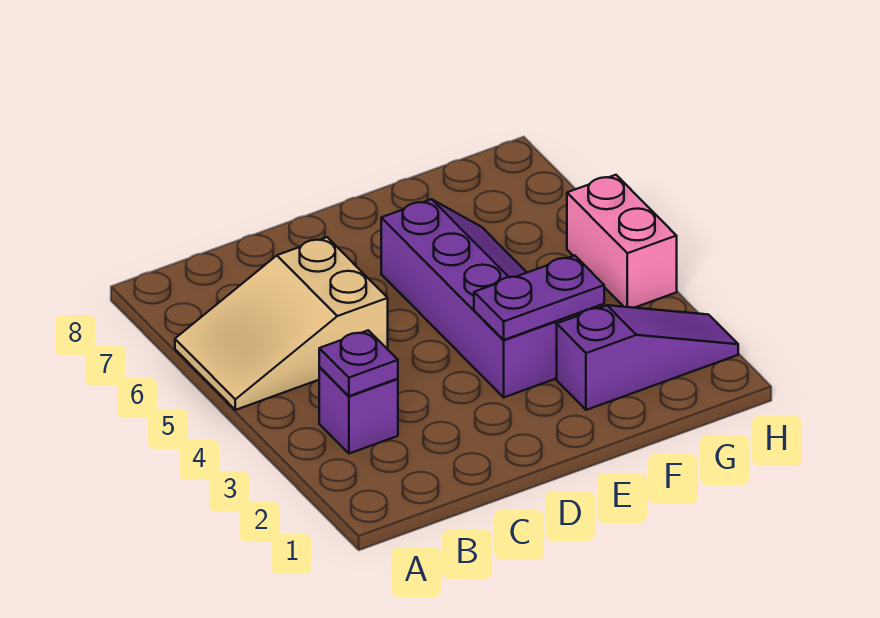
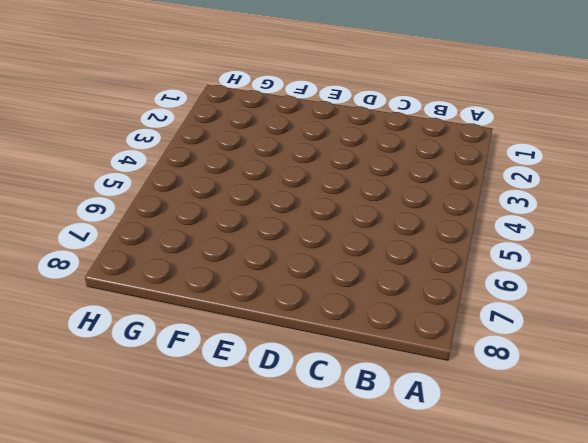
none -> tan slope A5:C6 level 1 top C
none -> purple brick B3 level 1

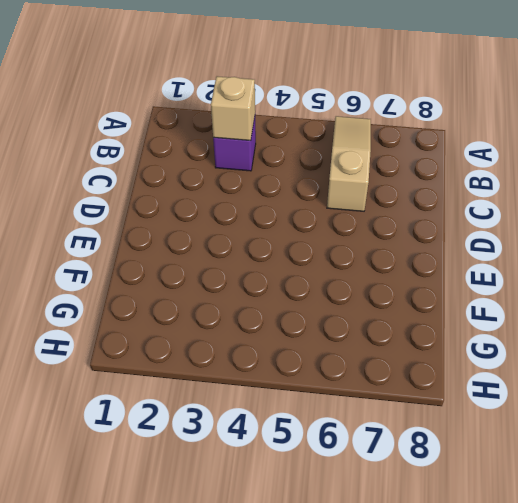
tan slope A6:C6 level 1 top C -> tan slope A5:C6 level 1 top C
tan brick B3 level 2 -> purple plate B3 level 2
none -> purple slope E3:F6 level 1 top E
none -> purple slope F2:H2 level 1 top F

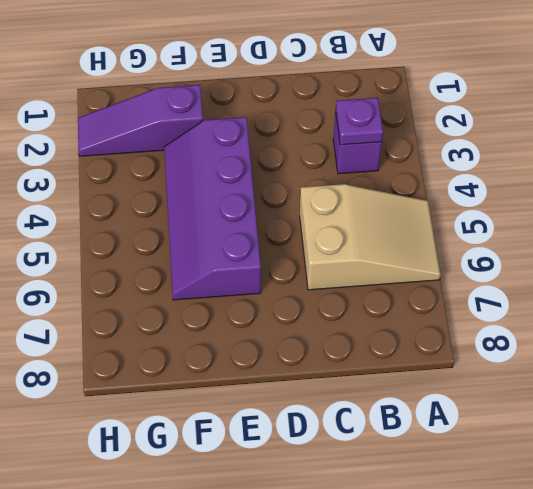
none -> pink brick H4:H5 level 1
none -> purple plate E3:F3 level 2

